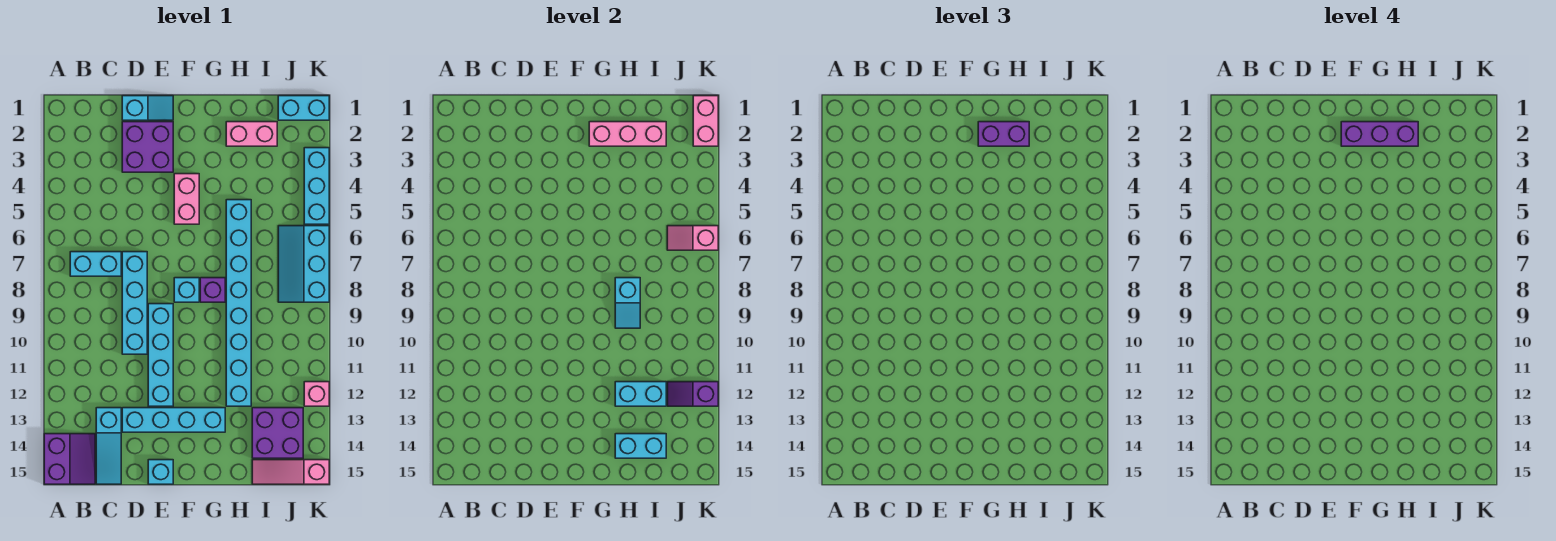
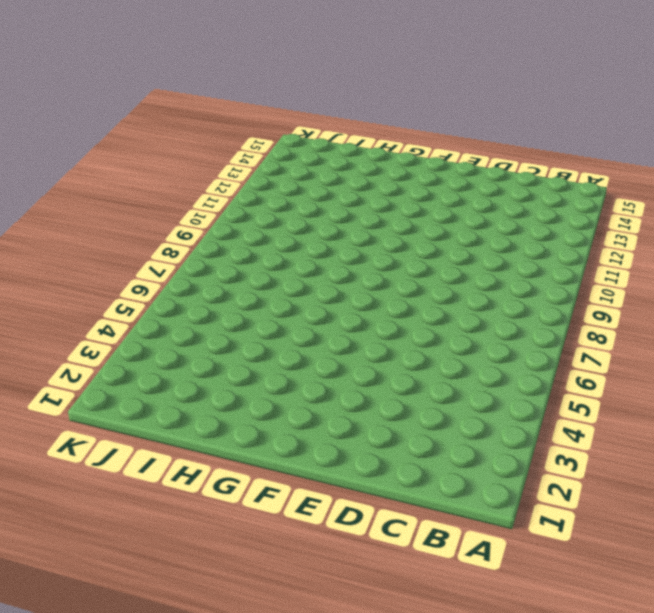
none -> purple slope A14:B15 level 1 top A
none -> cyan brick B7:C7 level 1
none -> cyan slope C13:C15 level 1 top 13

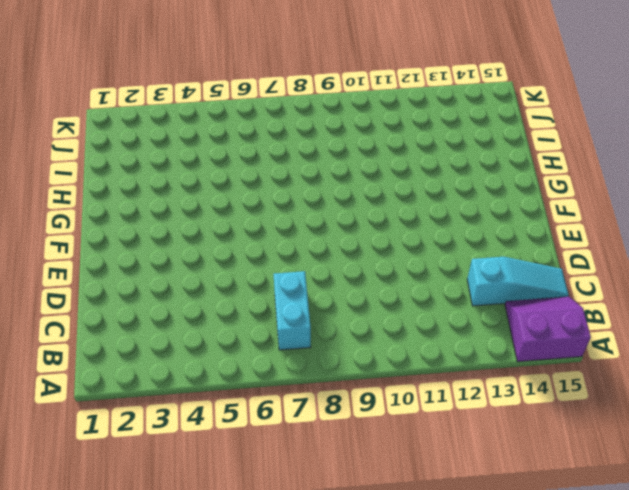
none -> cyan slope D1:E1 level 1 top D
none -> purple brick D2:E3 level 1
none -> cyan brick D7:D10 level 1

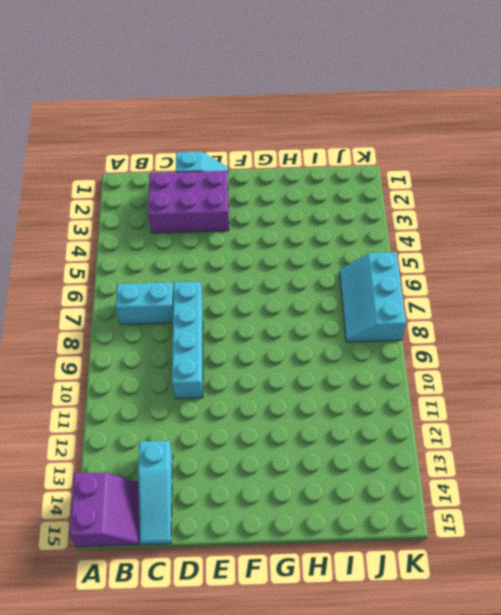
purple brick C2:E3 level 1 -> purple brick D2:E3 level 1
none -> cyan brick D13:G13 level 1
none -> cyan brick E9:E12 level 1
none -> cyan brick E15 level 1

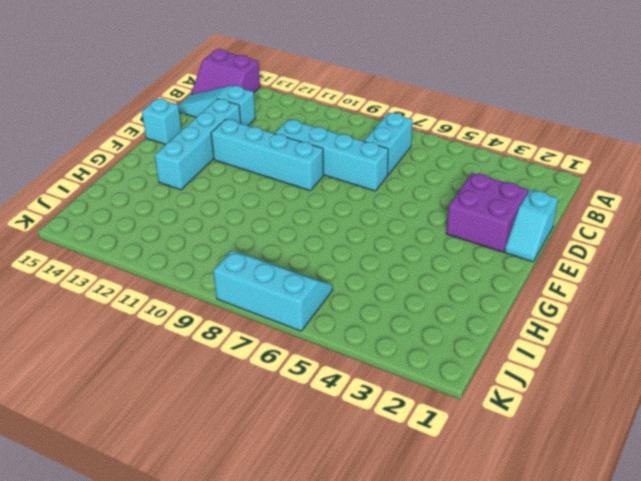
none -> pink brick F4:F5 level 1
none -> cyan brick F8 level 1
none -> purple brick G8 level 1

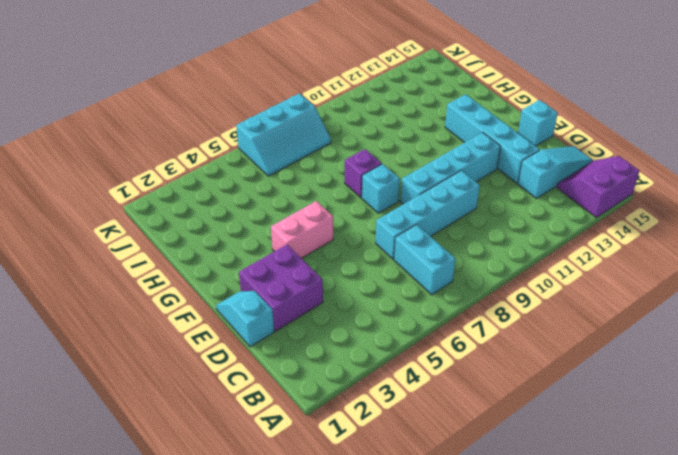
none -> pink brick H2:I2 level 1
none -> cyan brick H5:H12 level 1
none -> purple brick I13:J14 level 1

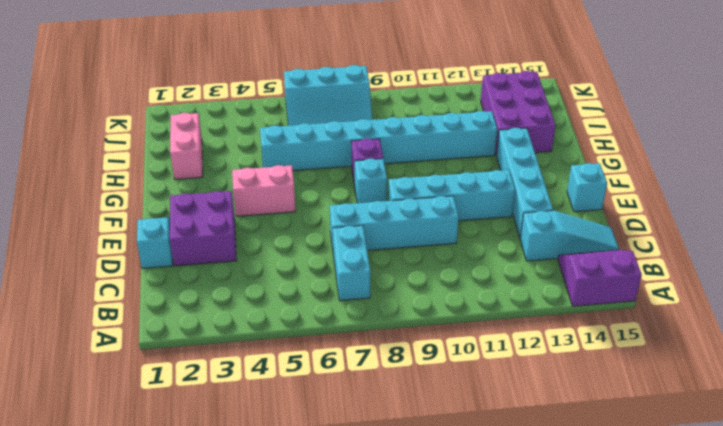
purple brick H13:J14 level 1 -> purple brick I13:J14 level 1
none -> pink slope I15:K15 level 1 top K
none -> cyan brick J1:K1 level 1
none -> cyan brick K3:K5 level 1

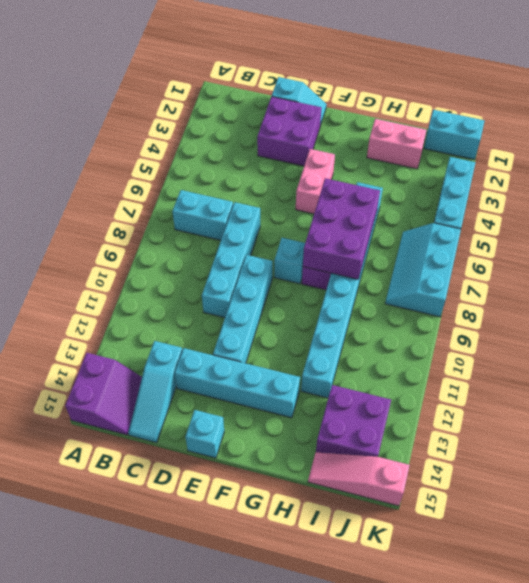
purple brick G6:H8 level 2 -> cyan slope H8:H9 level 2 top 8
none -> pink brick K12 level 1
none -> pink brick G2:I2 level 2
none -> cyan brick H12:I12 level 2

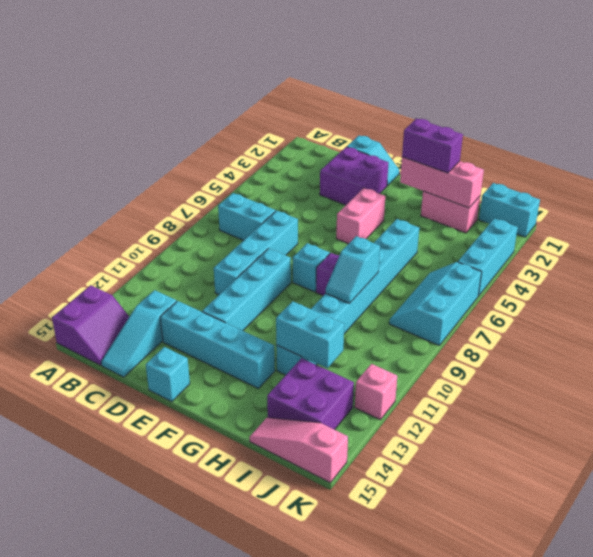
none -> cyan brick H14:I14 level 2
none -> pink slope J6:K6 level 2 top K
none -> purple slope J12:K12 level 2 top K

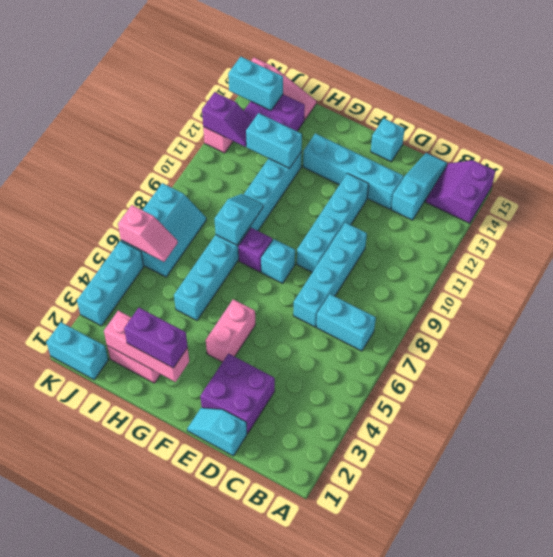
cyan brick J14:K14 level 2 -> cyan brick H14:I14 level 2
none -> pink brick K1:K2 level 2
none -> purple brick F2:H2 level 4

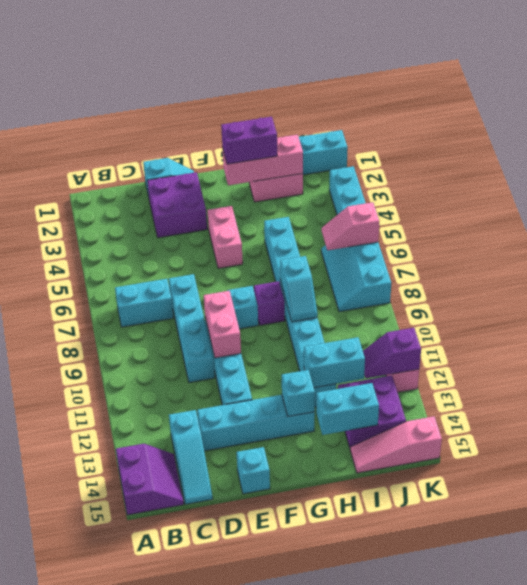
pink brick E9:E10 level 2 -> pink brick K1:K2 level 2
cyan brick G13 level 2 -> none
none -> purple brick F2:H2 level 4

